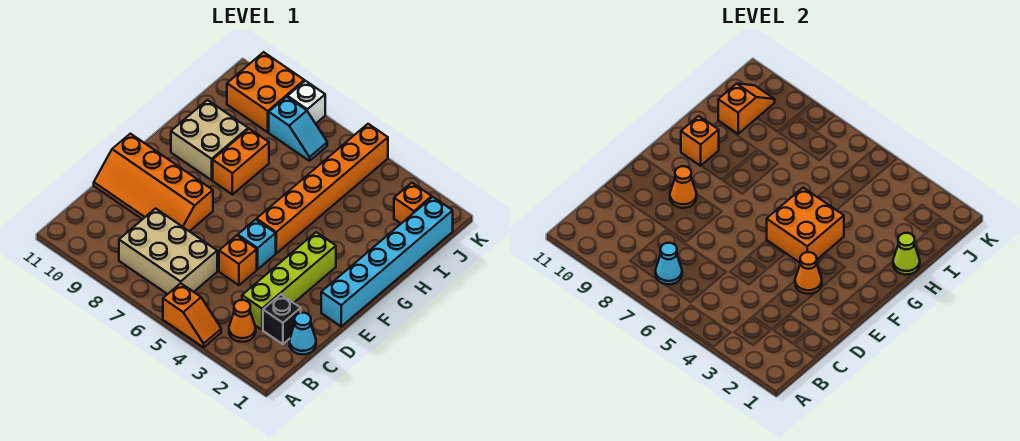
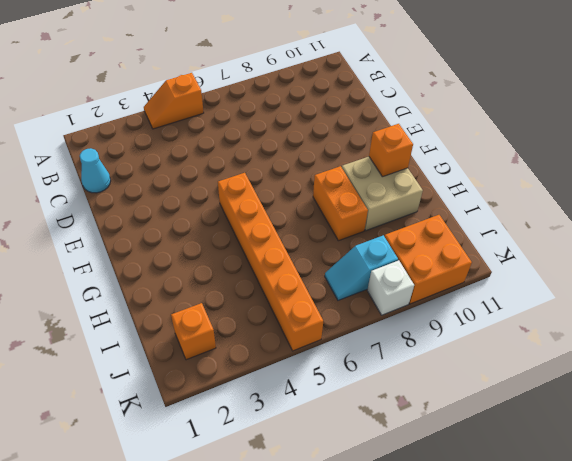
none -> orange cone B3 level 1
none -> tan brick B6:C8 level 1
none -> black brick C2 level 1

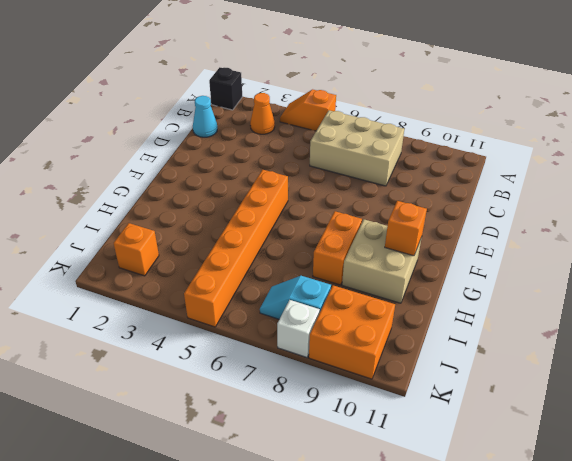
black brick A1 level 1 -> black brick C2 level 1
none -> lime brick C3:F3 level 1
none -> orange brick D5 level 1
none -> orange slope D8:E11 level 1 top E

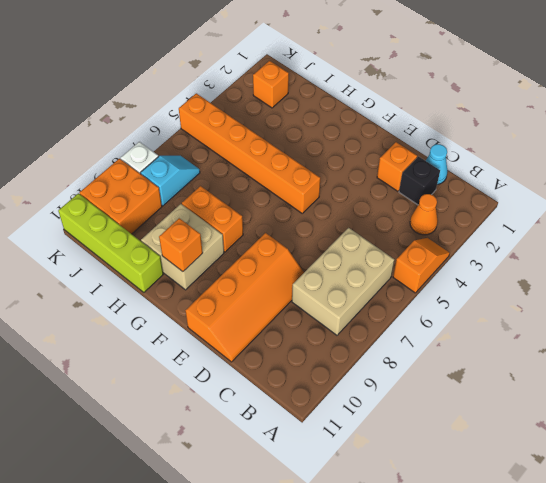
orange brick D2 level 1 -> orange brick D5 level 1
lime brick H11:K11 level 1 -> lime brick C3:F3 level 1
none -> cyan brick E1:J1 level 1
none -> cyan brick E5 level 1
none -> cyan cone B7 level 2

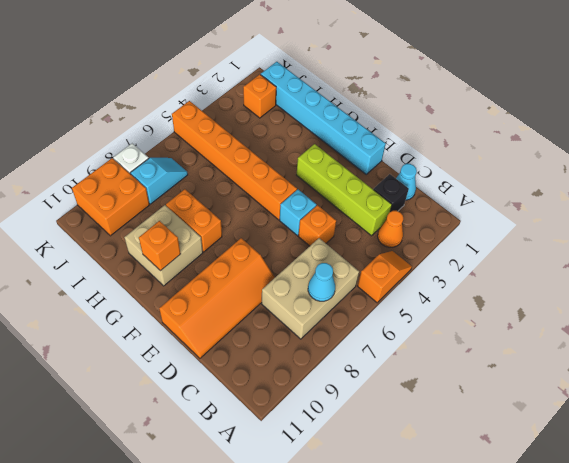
none -> orange cone E3 level 2
none -> orange cone E9 level 2
none -> orange brick F4:G5 level 2

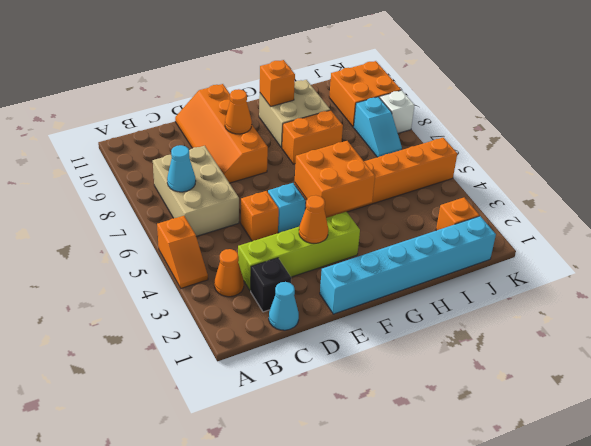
none -> lime cone H1 level 2
none -> orange slope I10:J10 level 2 top I

